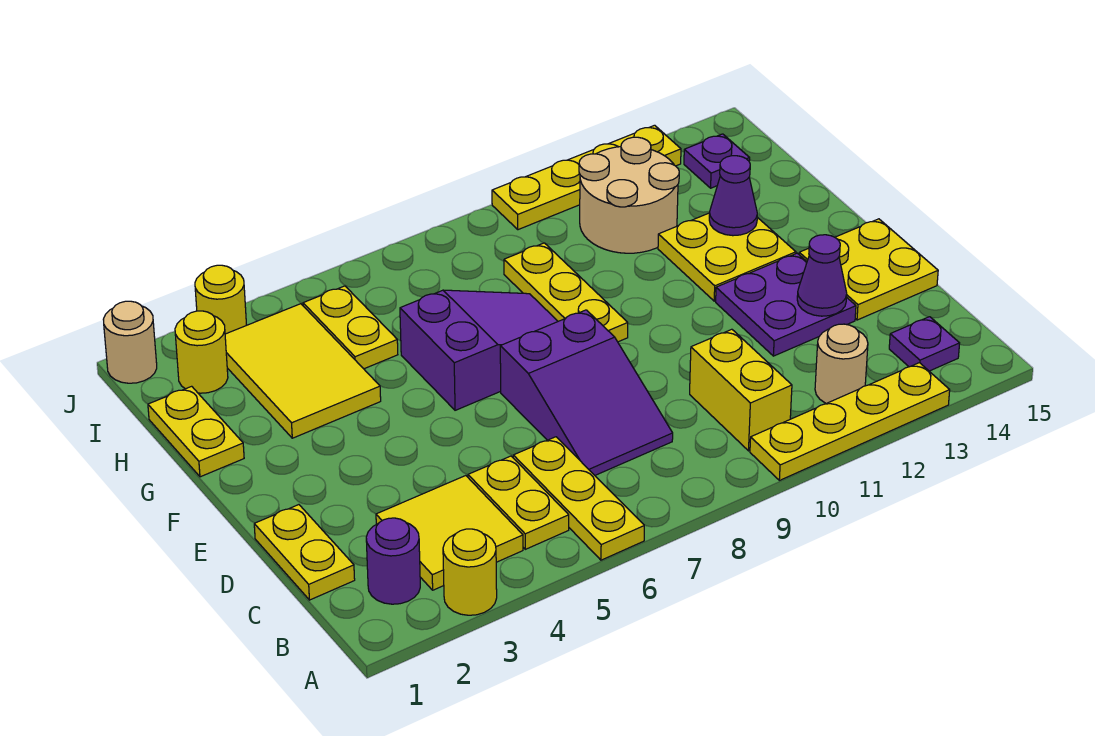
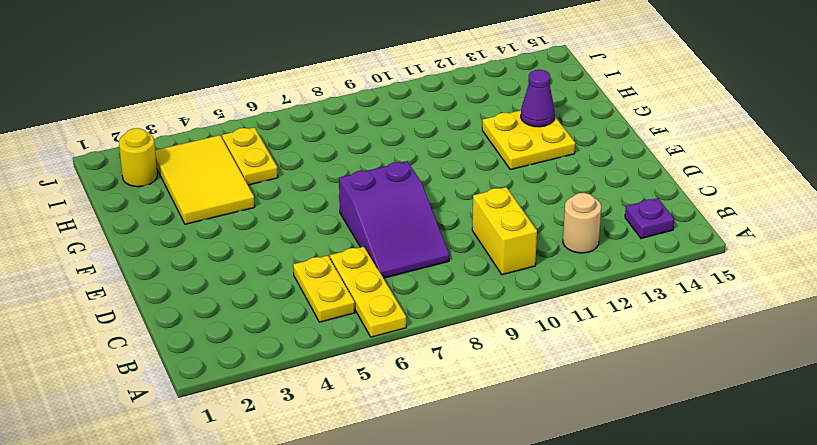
none -> yellow round brick A3 level 1
none -> yellow plate A10:A13 level 1
none -> purple round brick B2 level 1

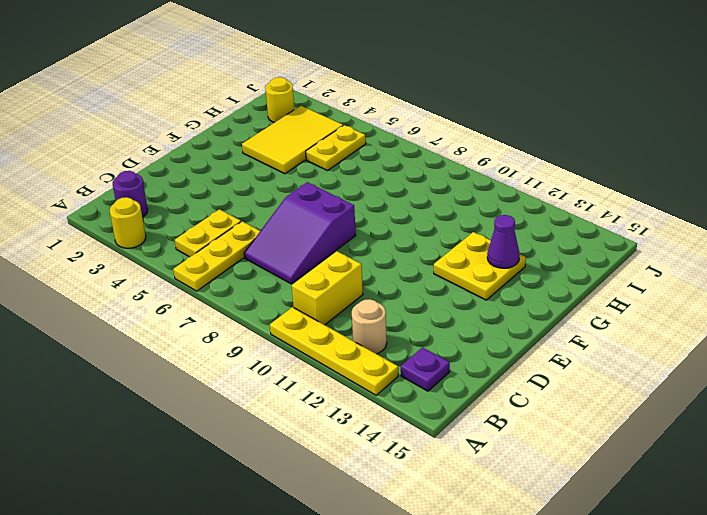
none -> yellow tile B3:C4 level 1
none -> yellow plate C1:D1 level 1
none -> purple plate D12:E13 level 1

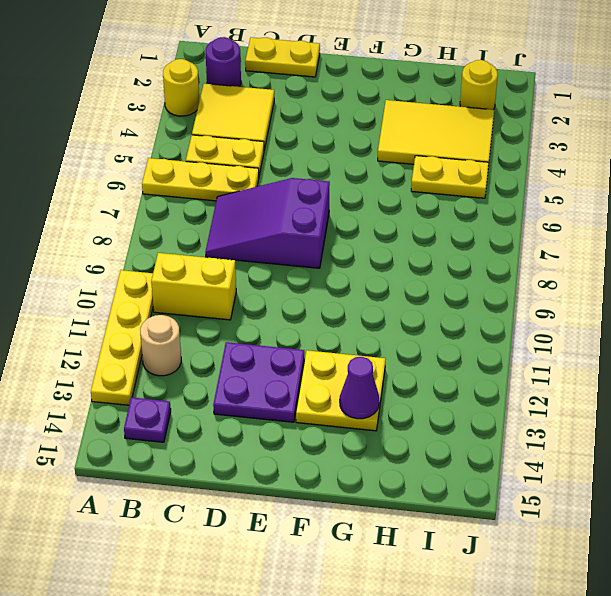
none -> yellow plate D14:E15 level 1
none -> purple slope F6:G8 level 1 top 6
none -> yellow plate F9:H9 level 1

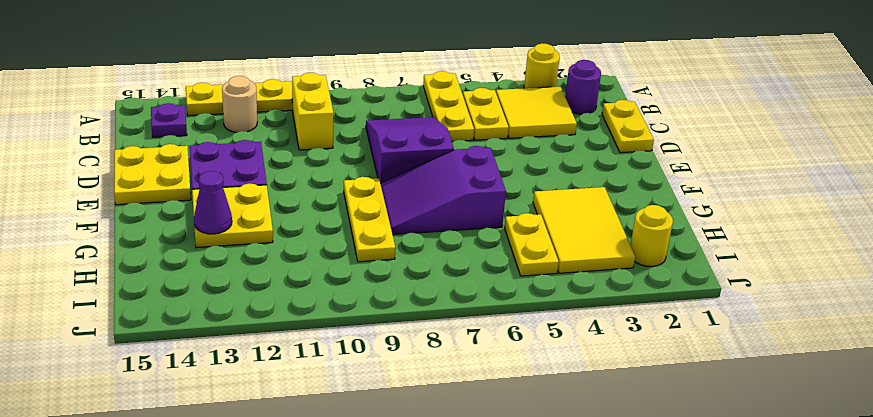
none -> yellow plate G1:H1 level 1
none -> tan round brick H11:I12 level 1
none -> purple plate I14 level 1

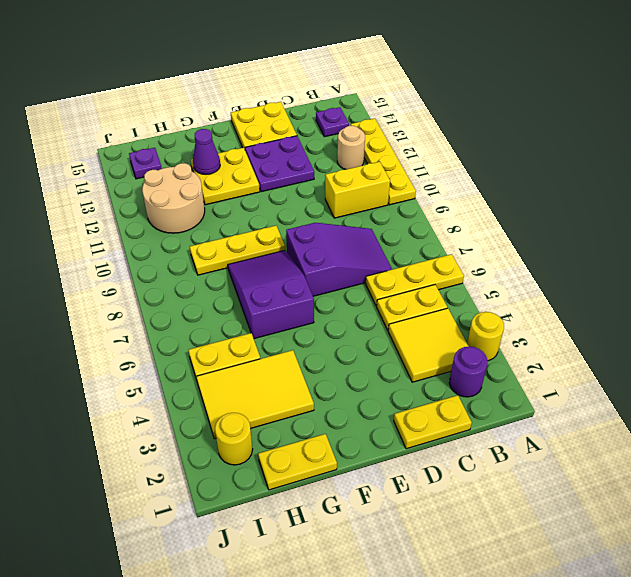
none -> tan round brick J1 level 1
none -> yellow round brick J3 level 1
none -> yellow plate J10:J13 level 1

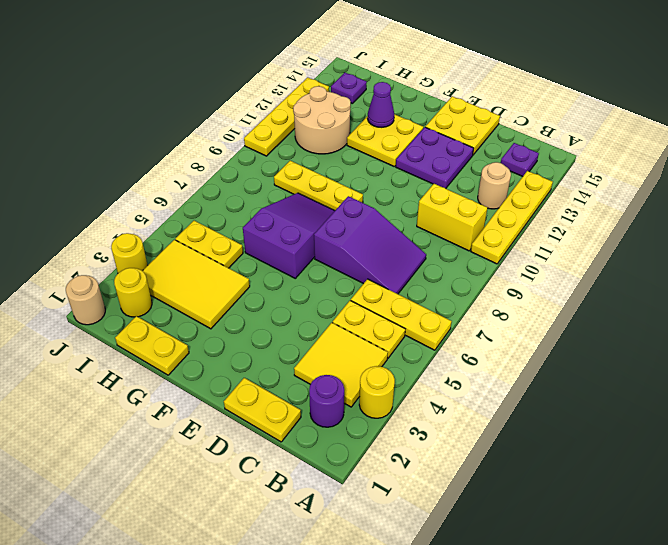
none -> purple cone D13 level 2

